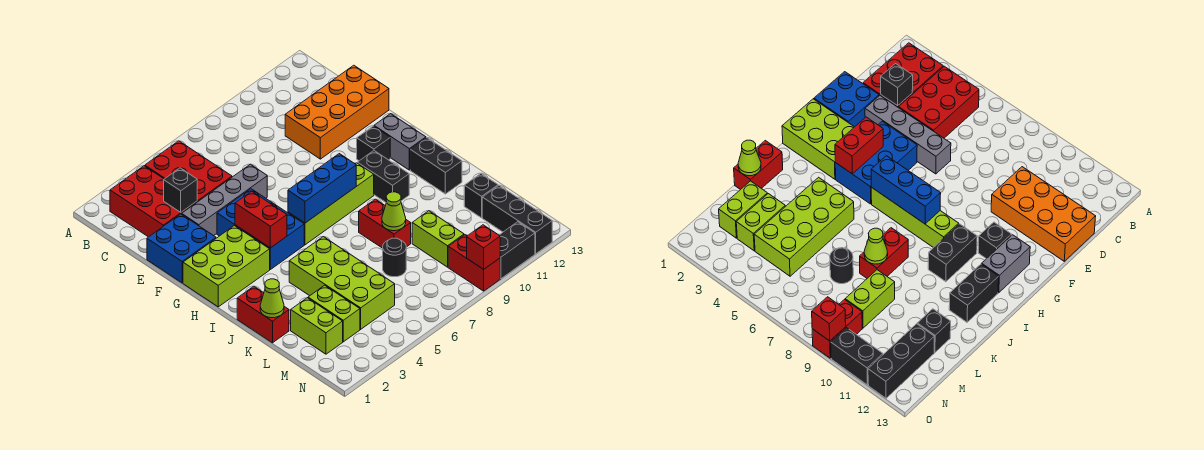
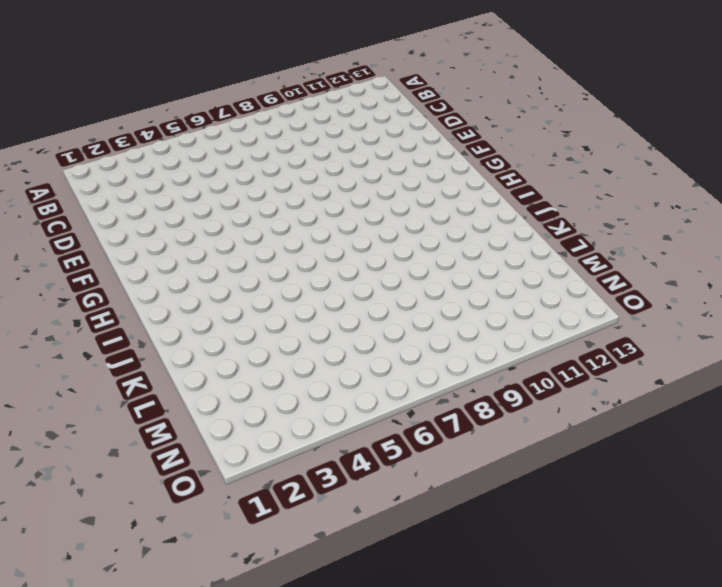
none -> red brick B2:D3 level 1
none -> red brick B4:D5 level 1
none -> orange brick D10:E13 level 1

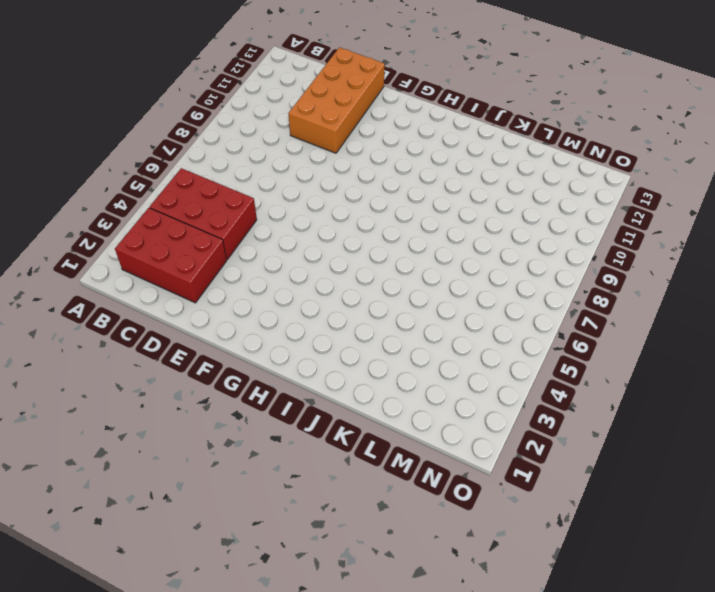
none -> blue brick E1:F2 level 1
none -> grey brick E3:E6 level 1
none -> blue brick F4:H5 level 1

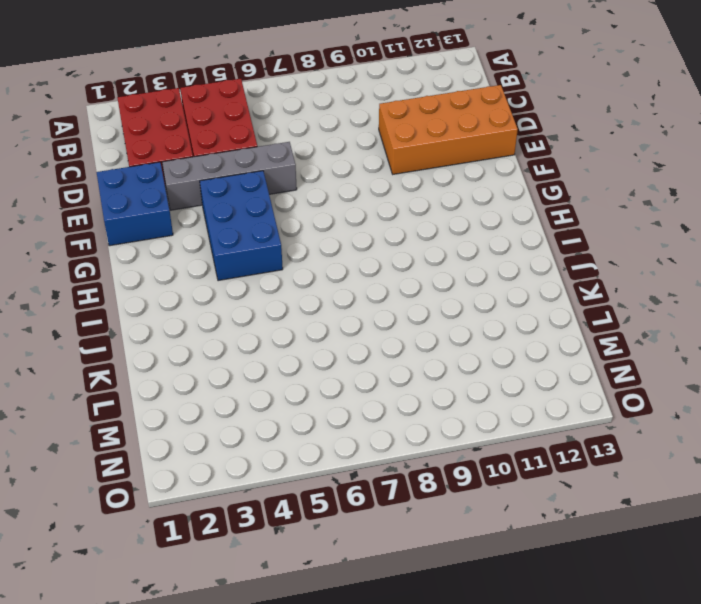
none -> lime brick G1:H3 level 1
none -> black brick G11 level 1
none -> grey brick G12:H12 level 1

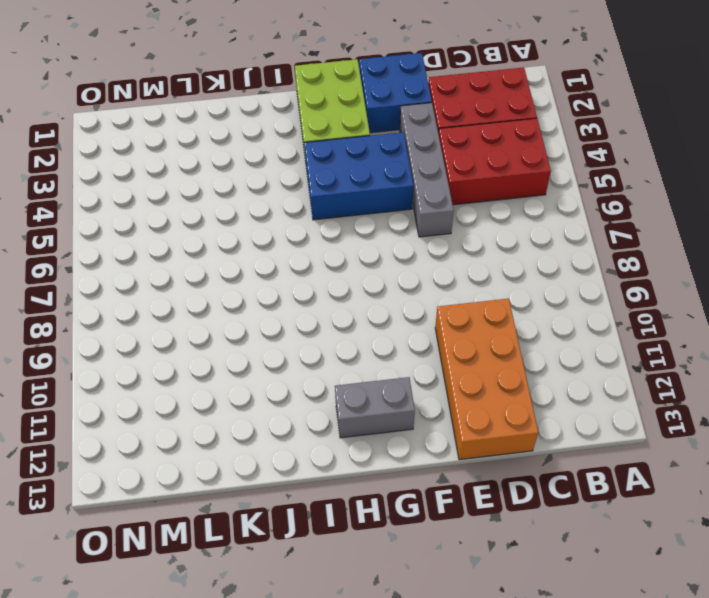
none -> black brick G11 level 1
none -> lime brick H6:H9 level 1
none -> black brick H10:I10 level 1

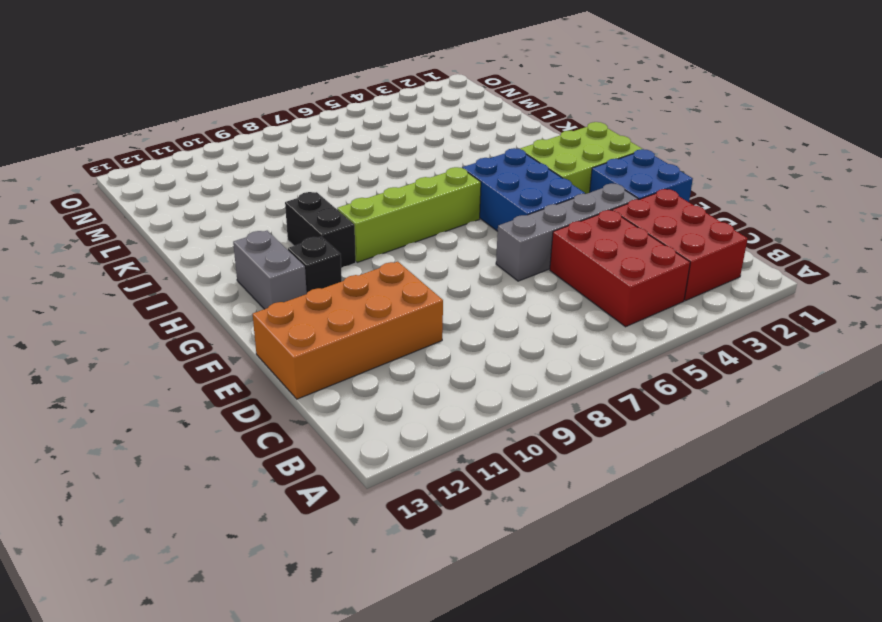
none -> black brick I12:J12 level 1
none -> red brick J1:K1 level 1
none -> lime brick J4:M5 level 1

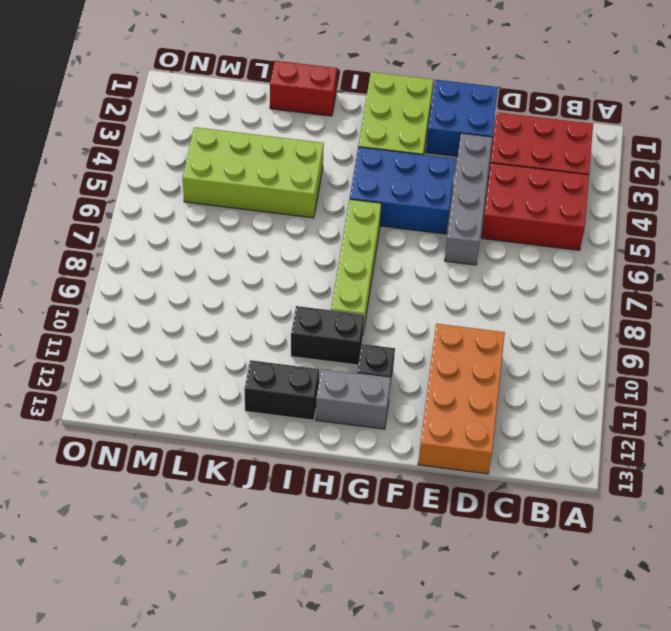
none -> red brick J8:K8 level 1
none -> lime brick L2:M2 level 1
none -> lime brick L3:M3 level 1

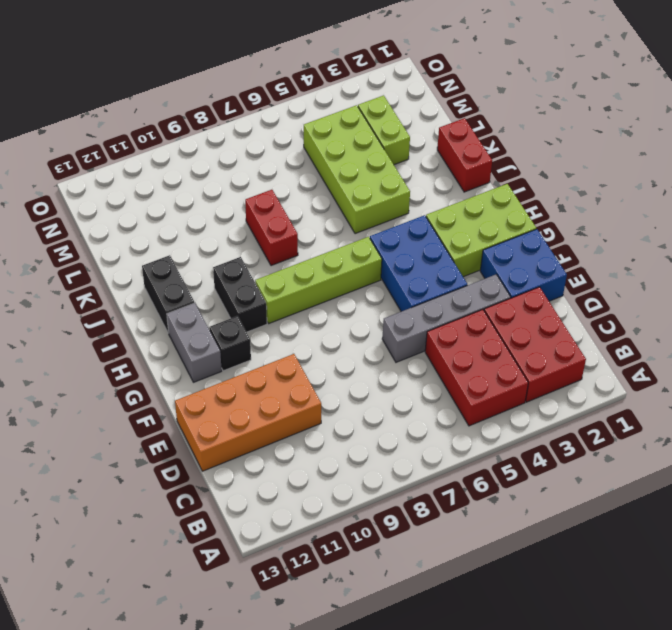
none -> lime brick L2:M2 level 1
none -> black round brick L7 level 1
none -> lime brick L9:M9 level 1

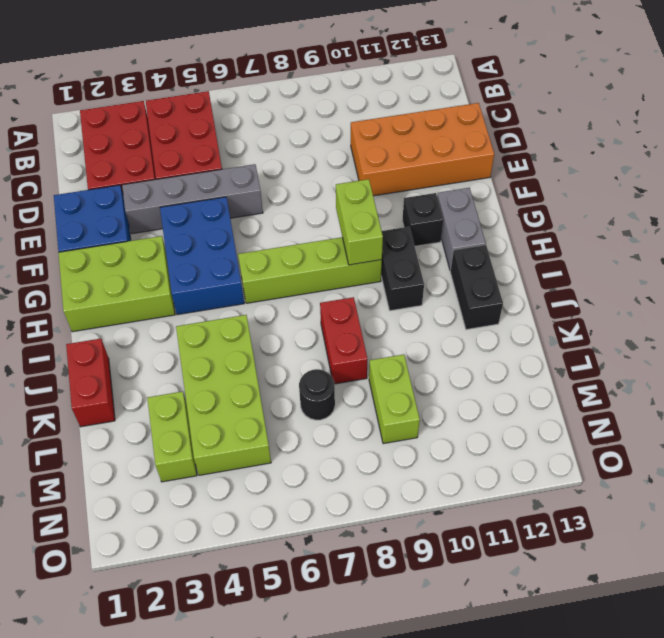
lime brick G9:H9 level 2 -> lime brick L2:M2 level 1
none -> black brick L12 level 1
none -> black brick M12:O12 level 1
none -> red brick N9:O9 level 1

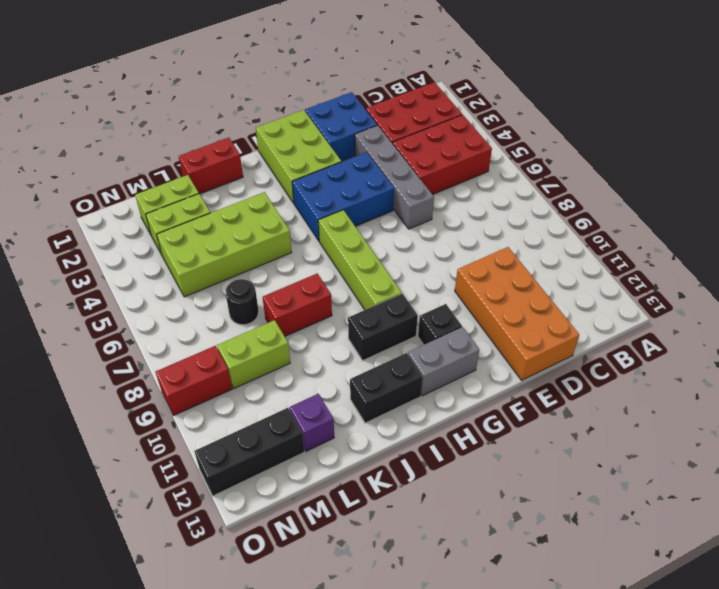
purple brick L12 level 1 -> black brick L12 level 1
none -> black brick O10:O11 level 1
none -> black brick D3 level 2
none -> red brick G4:H4 level 2

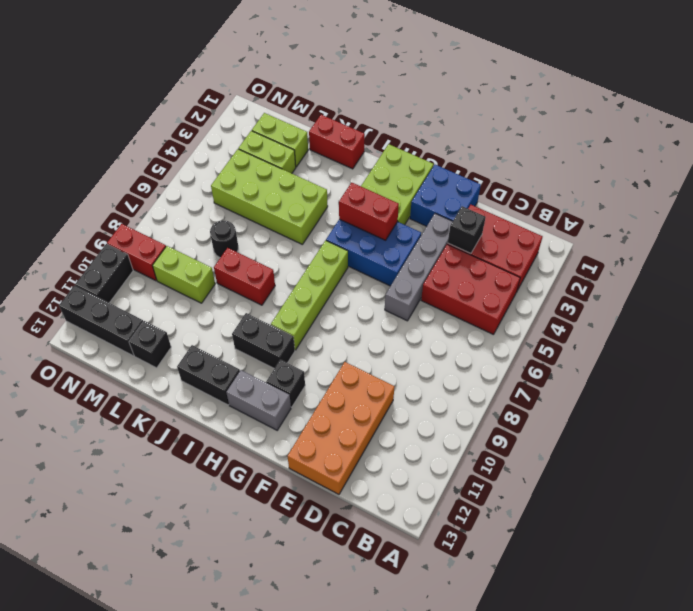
none -> blue brick H6:H8 level 2
none -> lime cone K1 level 2
none -> lime cone K8 level 2

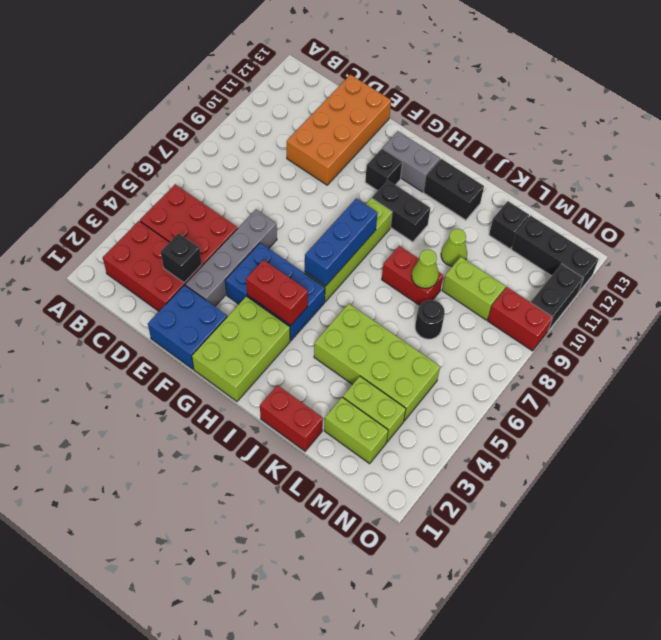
lime cone K10 level 1 -> lime cone K1 level 2
none -> red brick O9 level 2

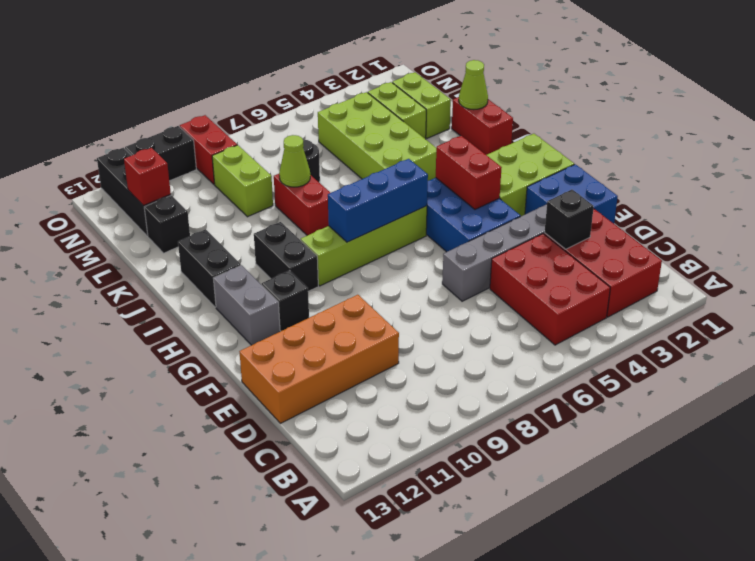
red brick M12 level 2 -> red brick O9 level 2

